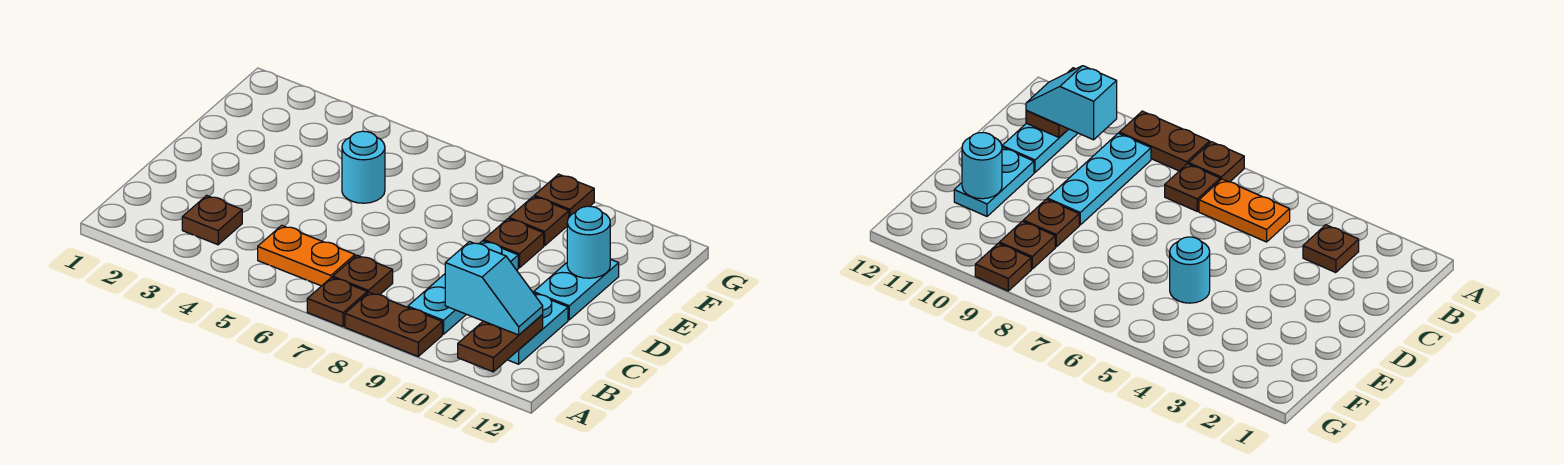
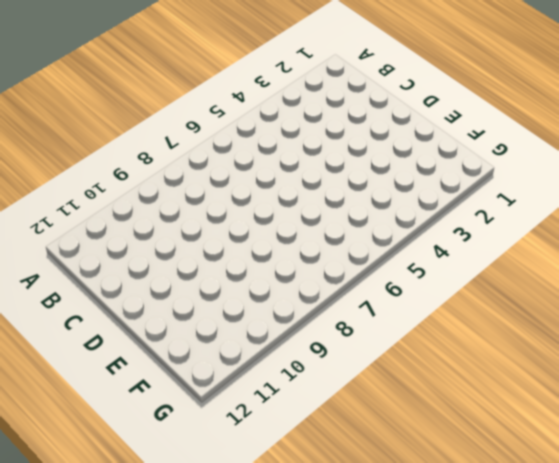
none -> brown plate A7 level 1
none -> brown plate A8:A9 level 1
none -> brown plate B3 level 1

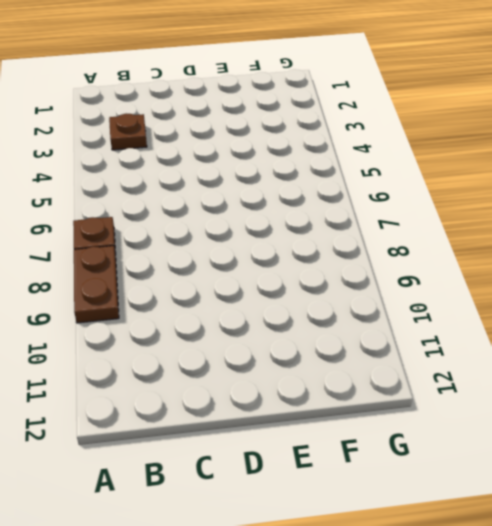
none -> orange plate B5:B6 level 1
none -> brown plate B7 level 1
none -> cyan plate B9:D9 level 1

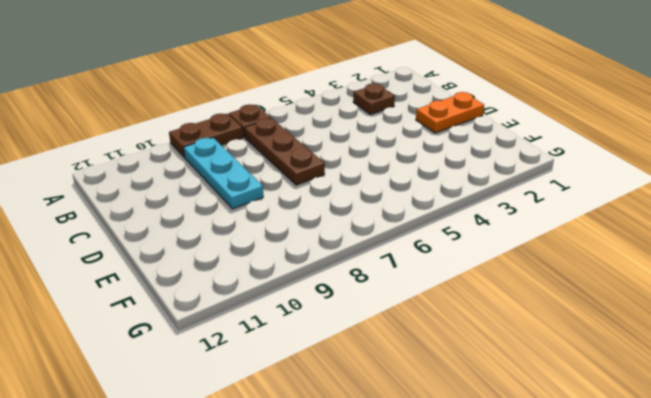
brown plate B7:D7 level 1 -> brown plate B7 level 1
orange plate D1:D2 level 1 -> orange plate B5:B6 level 1
none -> cyan plate B11:C11 level 1
none -> cyan plate D11:E11 level 1
none -> cyan round brick E5 level 1

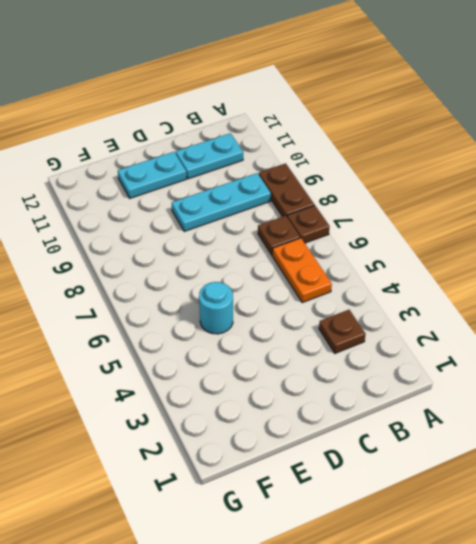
none -> brown plate E9 level 1
none -> brown plate F9 level 1
none -> brown plate G9 level 1

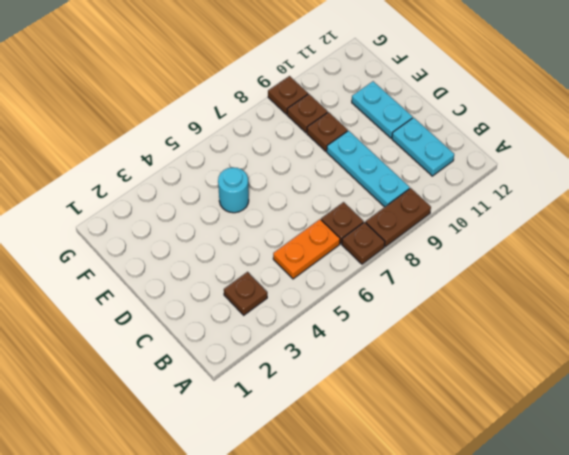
none -> brown plate A11:B11 level 2
none -> cyan round brick E11 level 2
none -> cyan slope B10:B11 level 3 top 10

